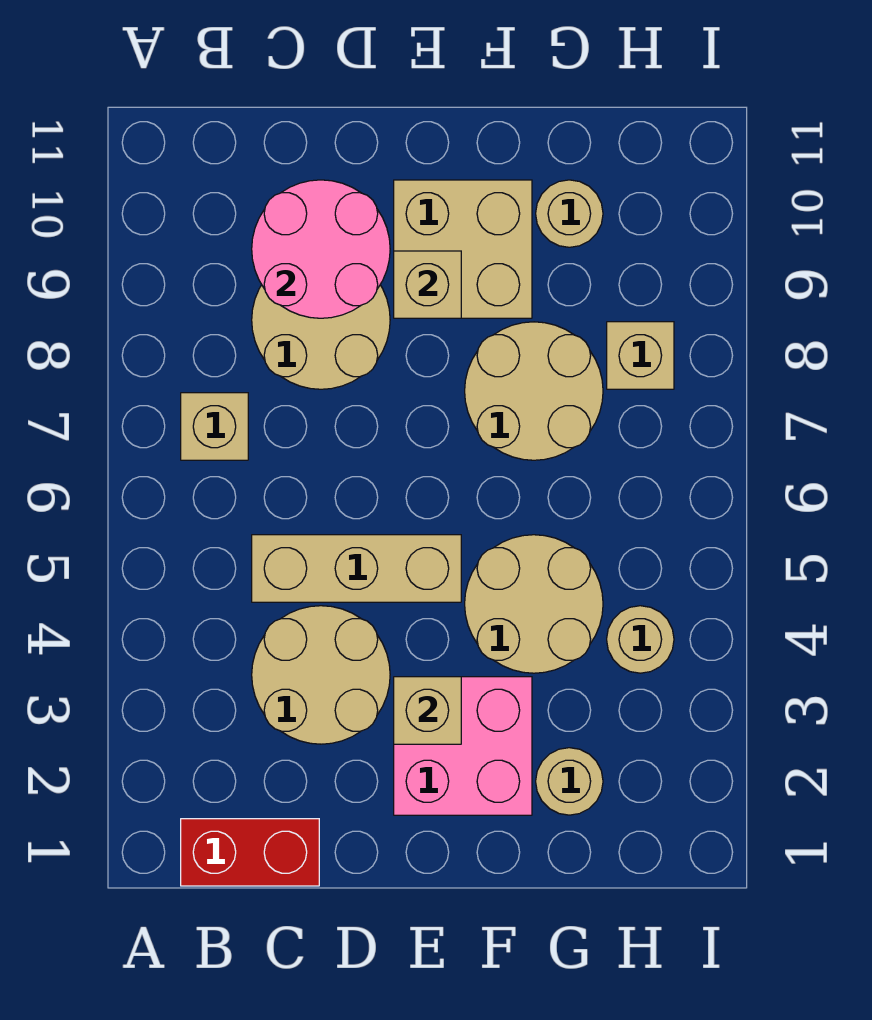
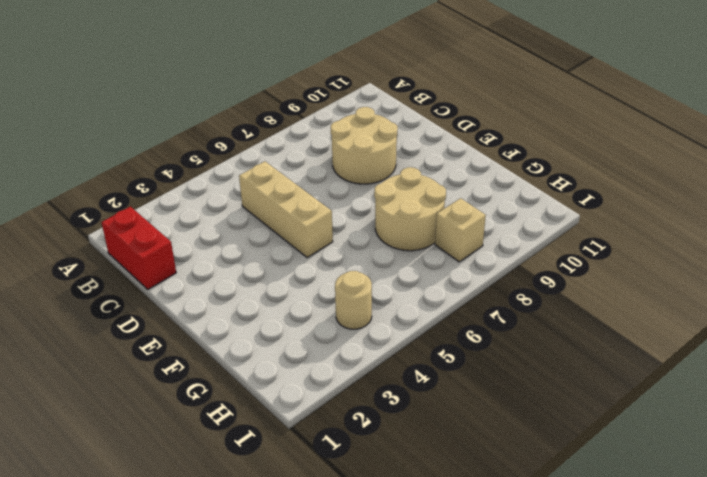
none -> tan brick B7 level 1
none -> tan round brick C3:D4 level 1
none -> pink brick E2:F3 level 1

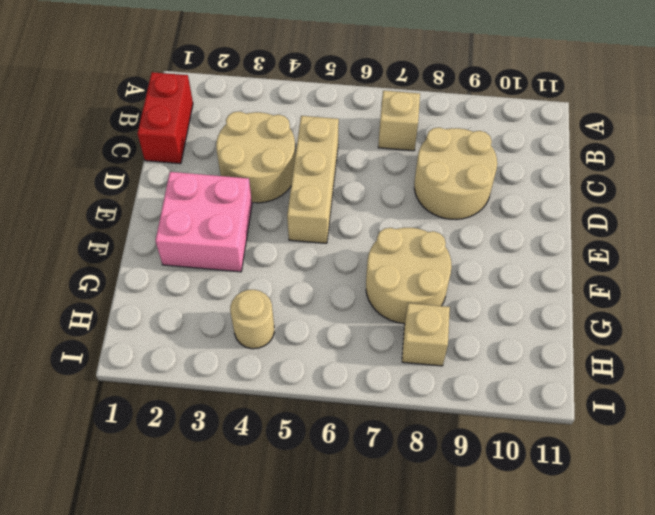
none -> tan brick E9:F10 level 1
none -> tan round brick F4:G5 level 1
none -> tan round brick G2 level 1

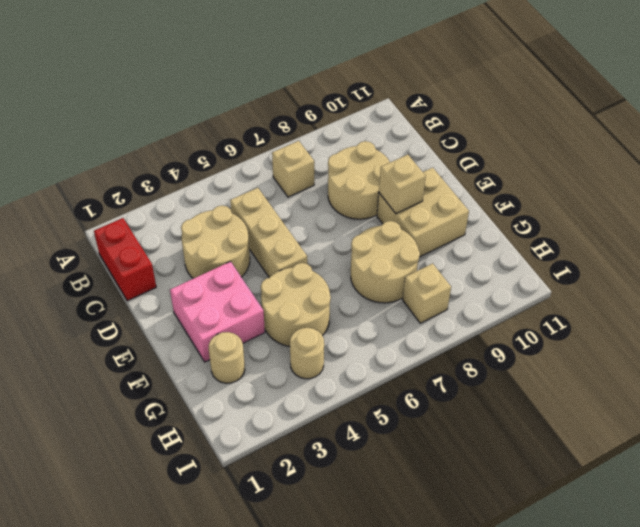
none -> tan round brick G10 level 1
none -> pink round brick C9:D10 level 2
none -> tan brick E3 level 2

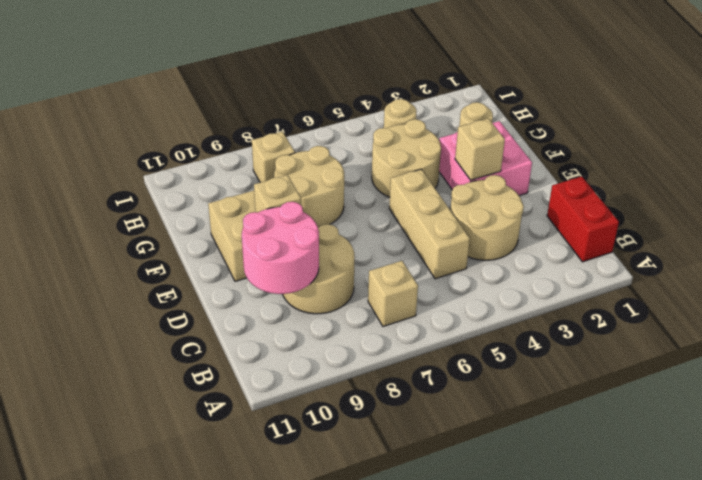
none -> tan round brick G10 level 1

